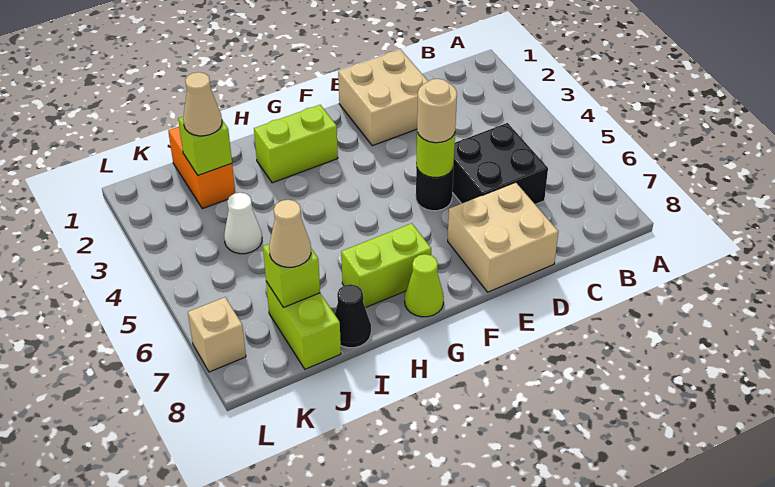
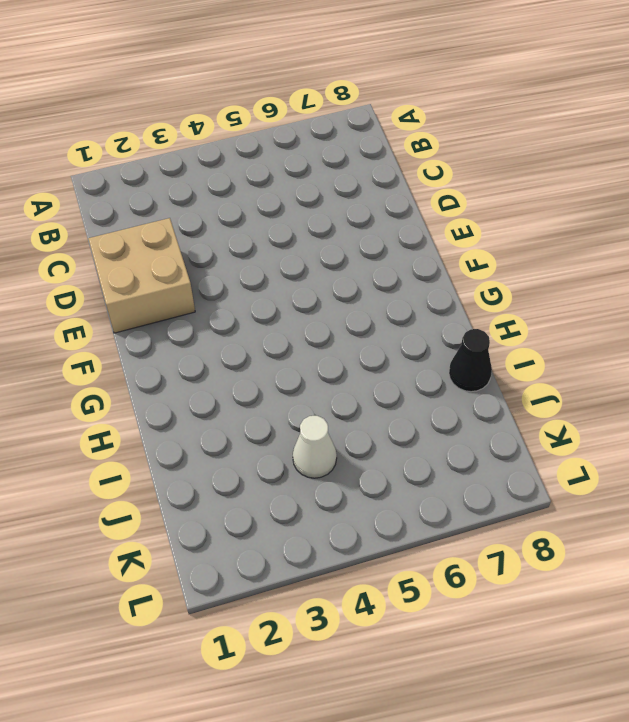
none -> black brick C5:D6 level 1
none -> tan brick D7:E8 level 1
none -> black round brick E5 level 1

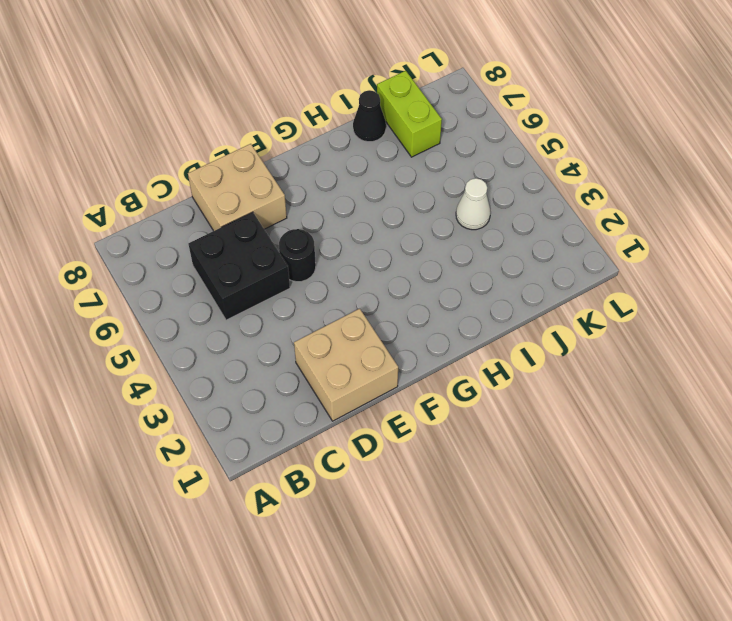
none -> lime brick G2:H2 level 1
none -> lime brick G7:H7 level 1
none -> lime cone G8 level 1

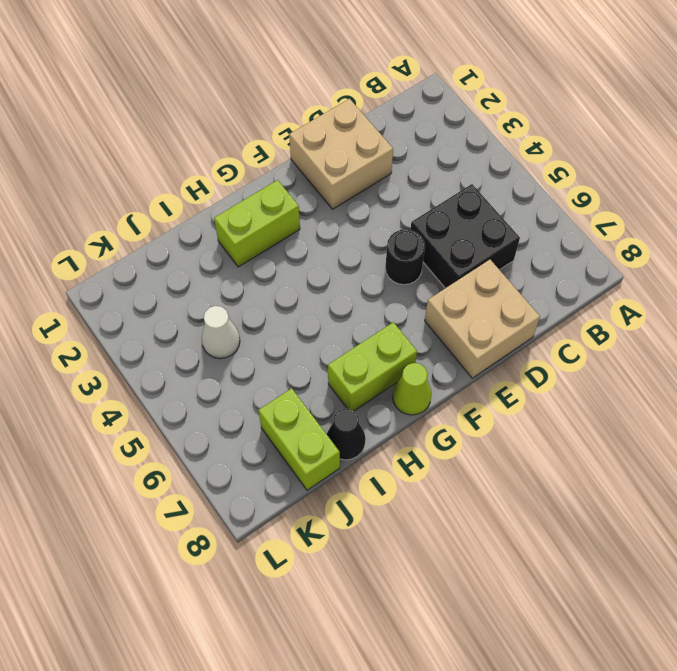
none -> orange brick J1:J2 level 1
none -> tan brick L7 level 1
none -> lime round brick E5 level 2

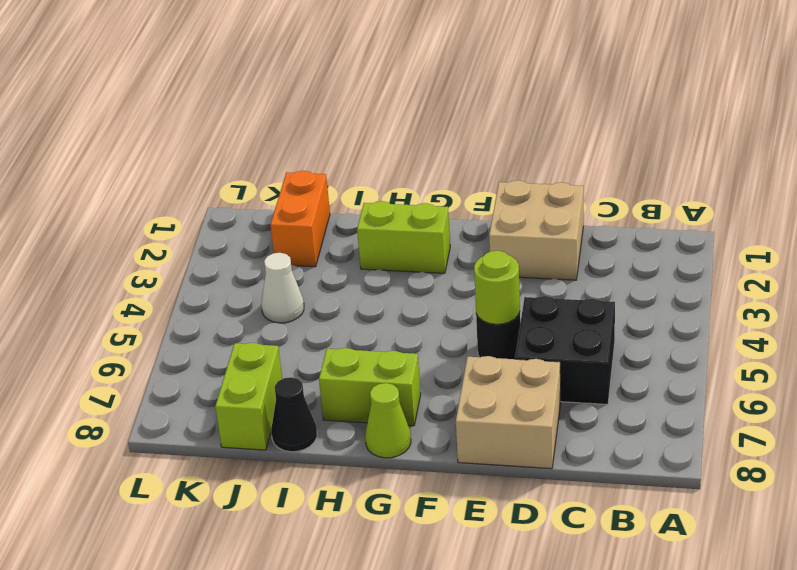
none -> tan brick L7 level 1
none -> lime brick J2 level 2
none -> lime brick J7 level 2

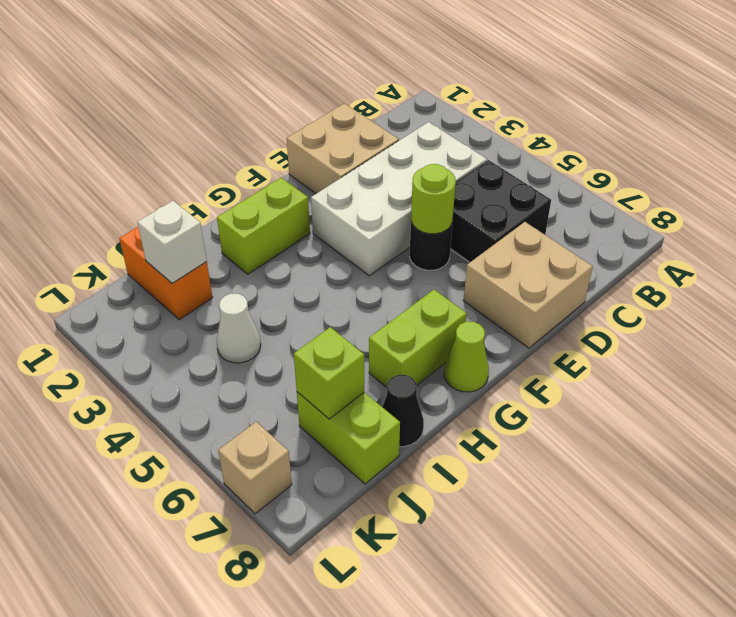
white brick C3:F4 level 1 -> none
white brick J2 level 2 -> lime brick J2 level 2
none -> tan round brick E5 level 3
none -> tan cone J2 level 3
none -> tan cone J7 level 3

